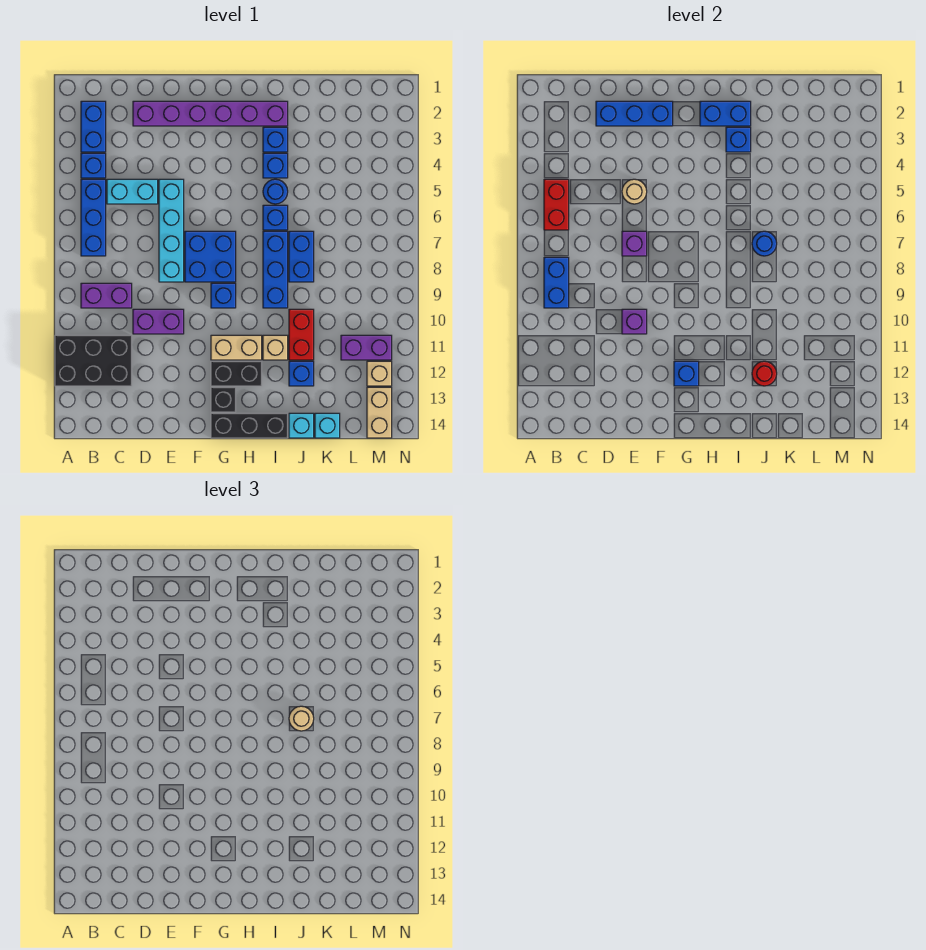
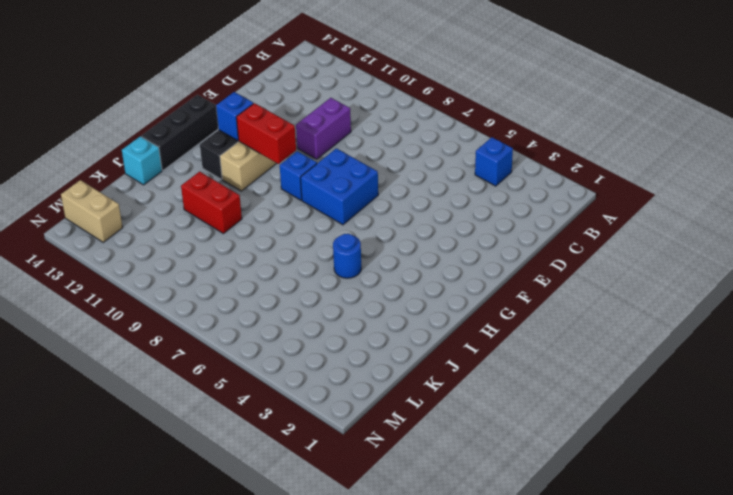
red brick G10:G11 level 2 -> red brick B5:B6 level 2
none -> black brick A11:C12 level 1
none -> blue brick B2:B3 level 1
none -> blue brick B5:B7 level 1
none -> purple brick B9:C9 level 1

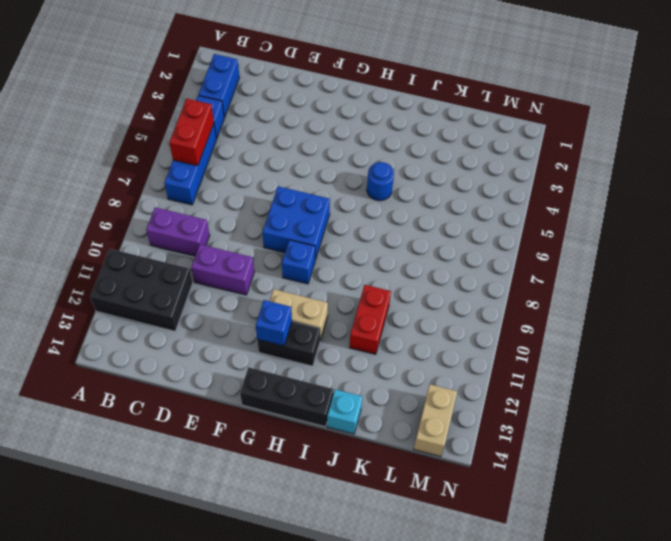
none -> cyan brick C5:D5 level 1
none -> purple brick D2:I2 level 1
none -> cyan brick E5:E8 level 1
none -> black brick G13 level 1

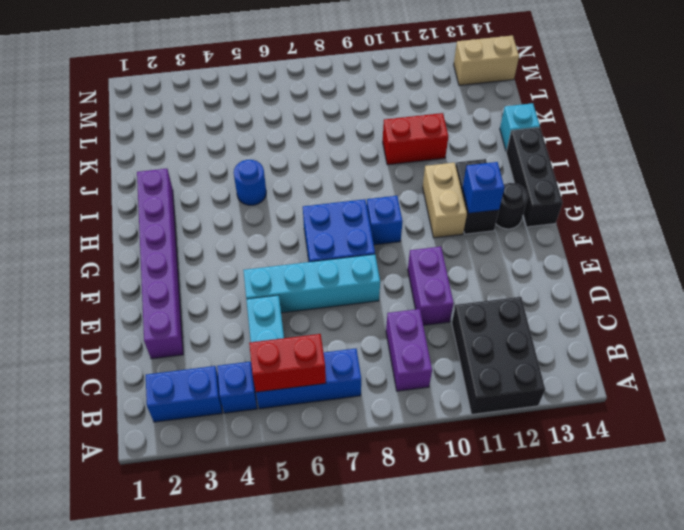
black round brick G13 level 1 -> black brick G13 level 1
none -> blue brick I3 level 1
none -> blue brick I4 level 1
none -> blue brick I6 level 1
none -> blue brick I7:I9 level 1

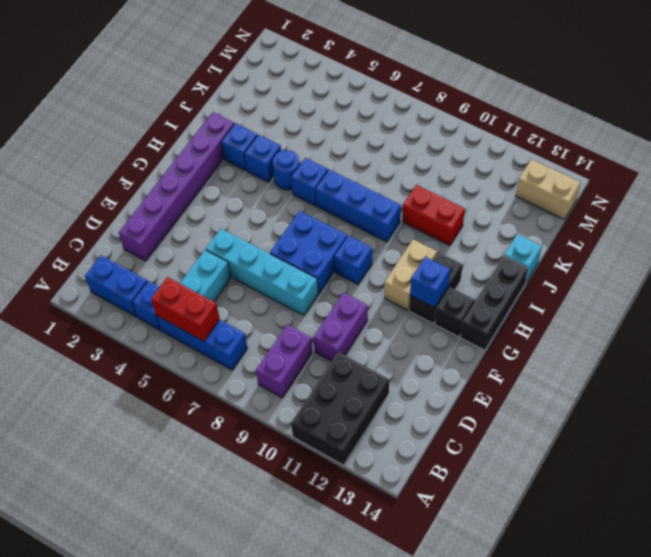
none -> tan brick I11 level 1
none -> blue brick J7:J8 level 1
none -> blue brick J12 level 1
none -> cyan brick K14 level 1

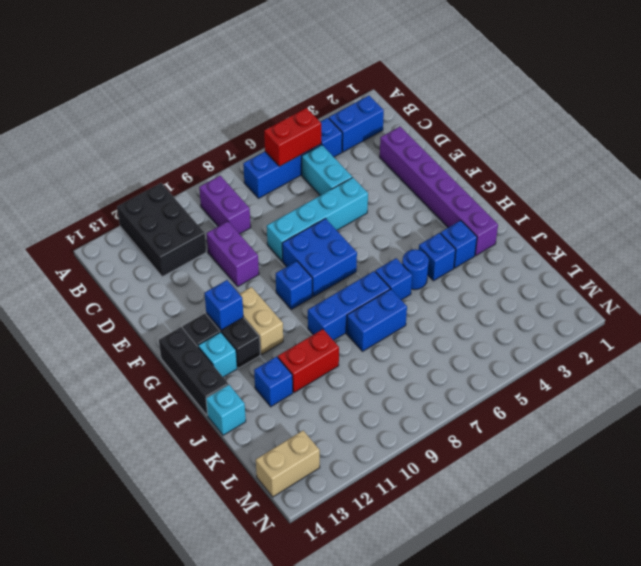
cyan brick H13 level 1 -> cyan brick K14 level 1
none -> tan brick I11 level 1
none -> purple brick L11:M11 level 1
none -> tan brick M12 level 1
none -> blue brick B8:B9 level 2

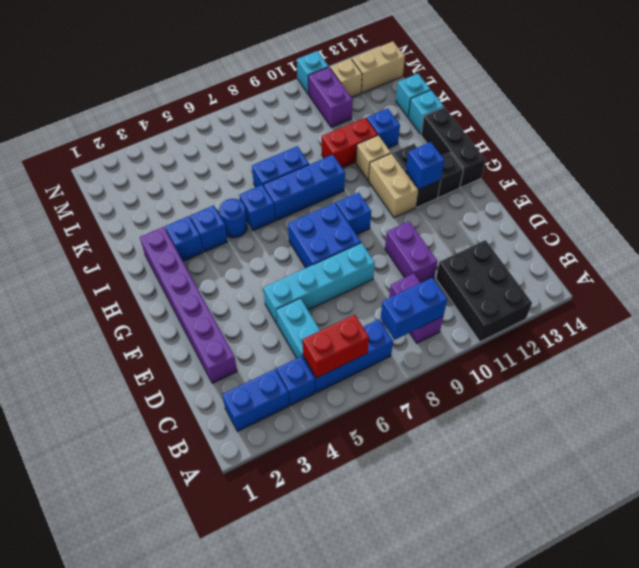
cyan brick N11 level 1 -> none
none -> blue brick D2:F2 level 2
none -> tan round brick E5 level 2
none -> purple brick E7 level 2
none -> purple brick E10 level 2

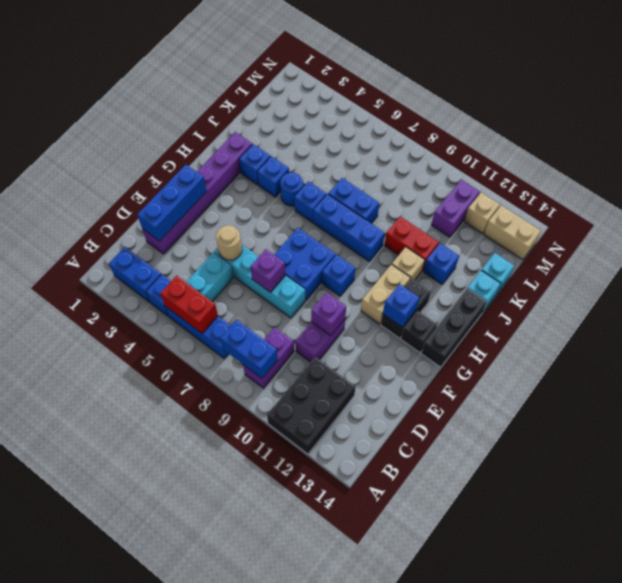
none -> blue brick H2:I2 level 2
none -> blue brick I3 level 2
none -> blue round brick J7 level 2
none -> red round brick J12 level 2

